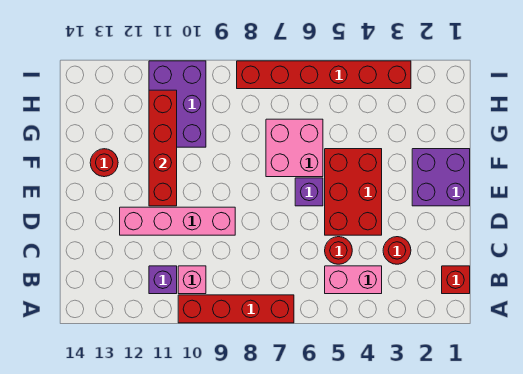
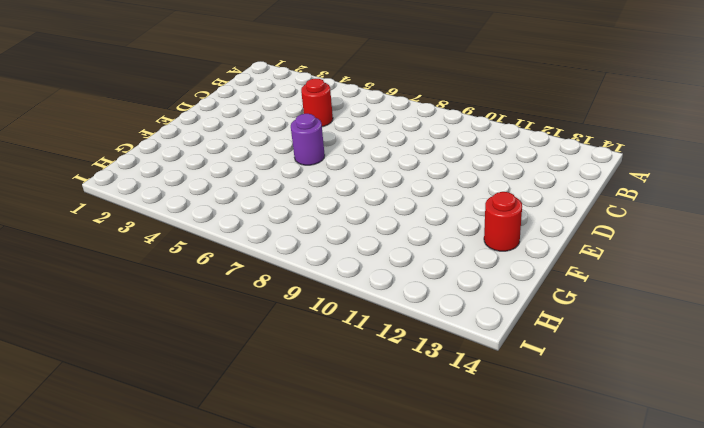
purple round brick E6 level 1 -> purple brick E6 level 1
none -> red brick A7:A10 level 1
none -> red brick B1 level 1
none -> pink brick B4:B5 level 1

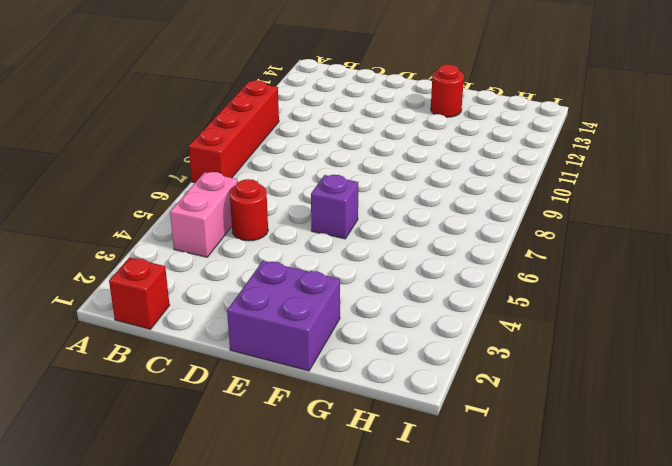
none -> pink brick B10 level 1
none -> purple brick B11 level 1
none -> red round brick C3 level 1

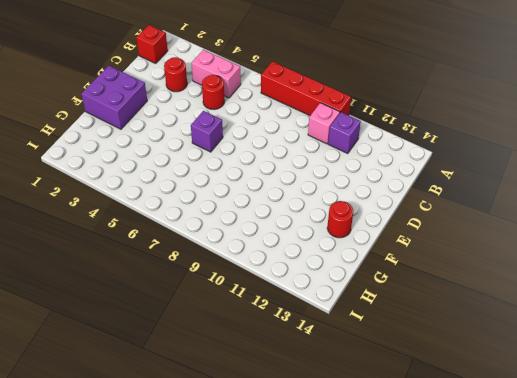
none -> red brick D4:F5 level 1
none -> pink brick D9:D12 level 1
none -> pink brick F6:G7 level 1

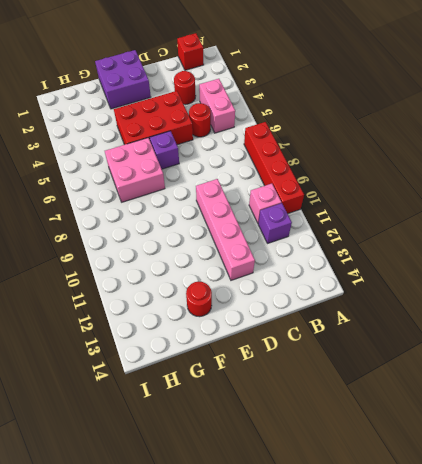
none -> purple brick G10:I11 level 1
none -> red brick I3:I8 level 1
none -> red brick E11:H11 level 2

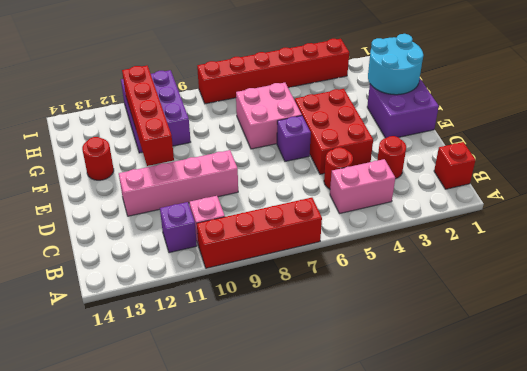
cyan round brick F1:G2 level 2 -> none

